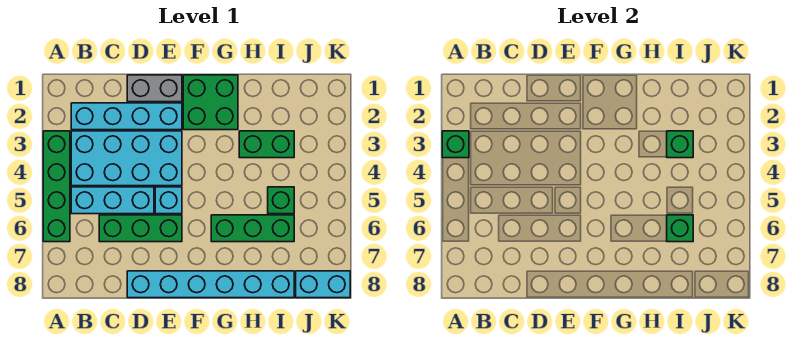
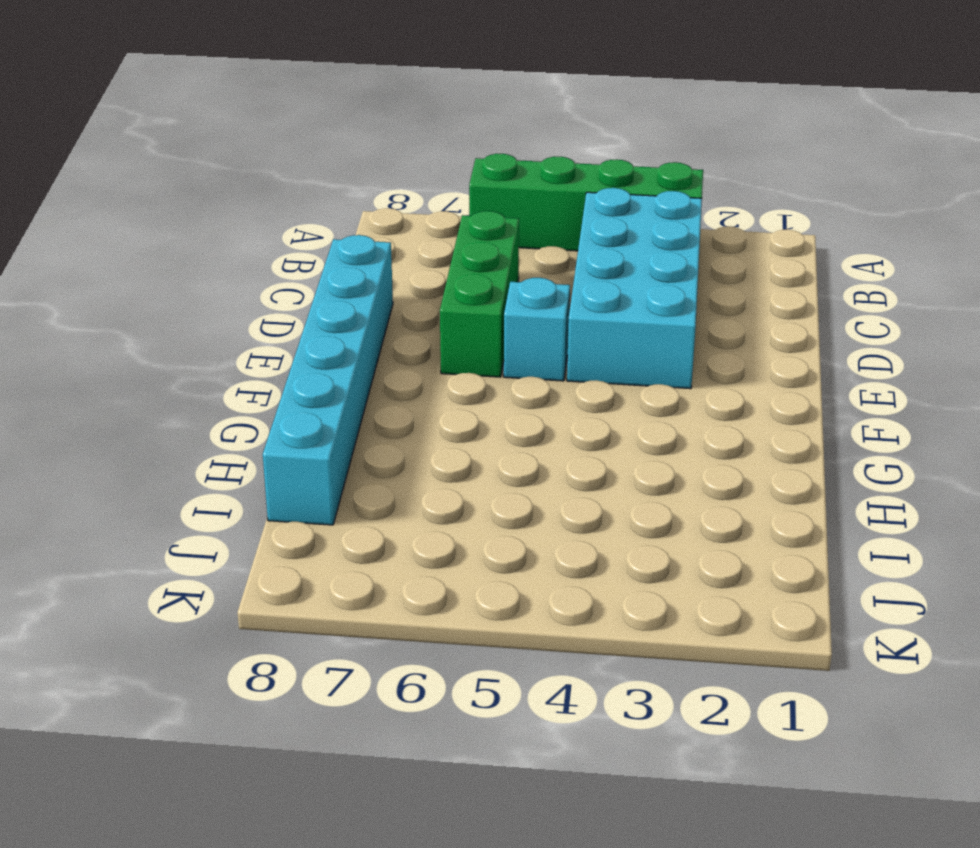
none -> cyan brick B2:E2 level 1
none -> cyan brick B5:D5 level 1
none -> grey brick D1:E1 level 1

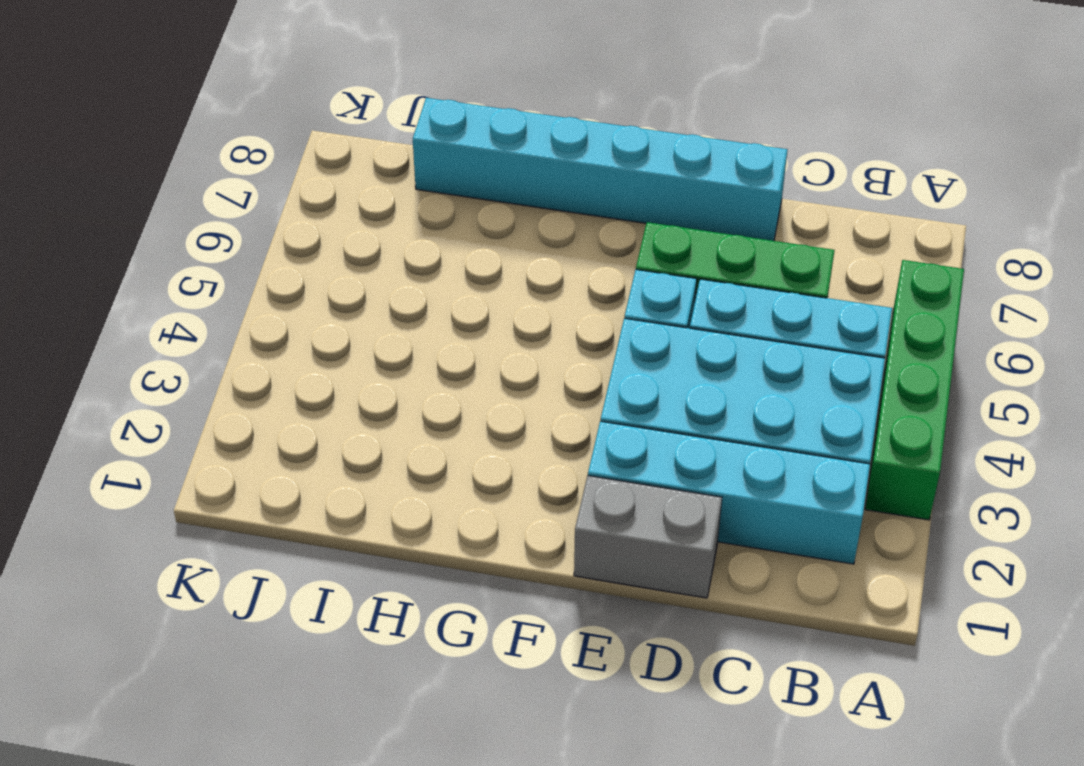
none -> green brick F1:G2 level 1
none -> green brick G6:I6 level 1
none -> green brick H3:I3 level 1

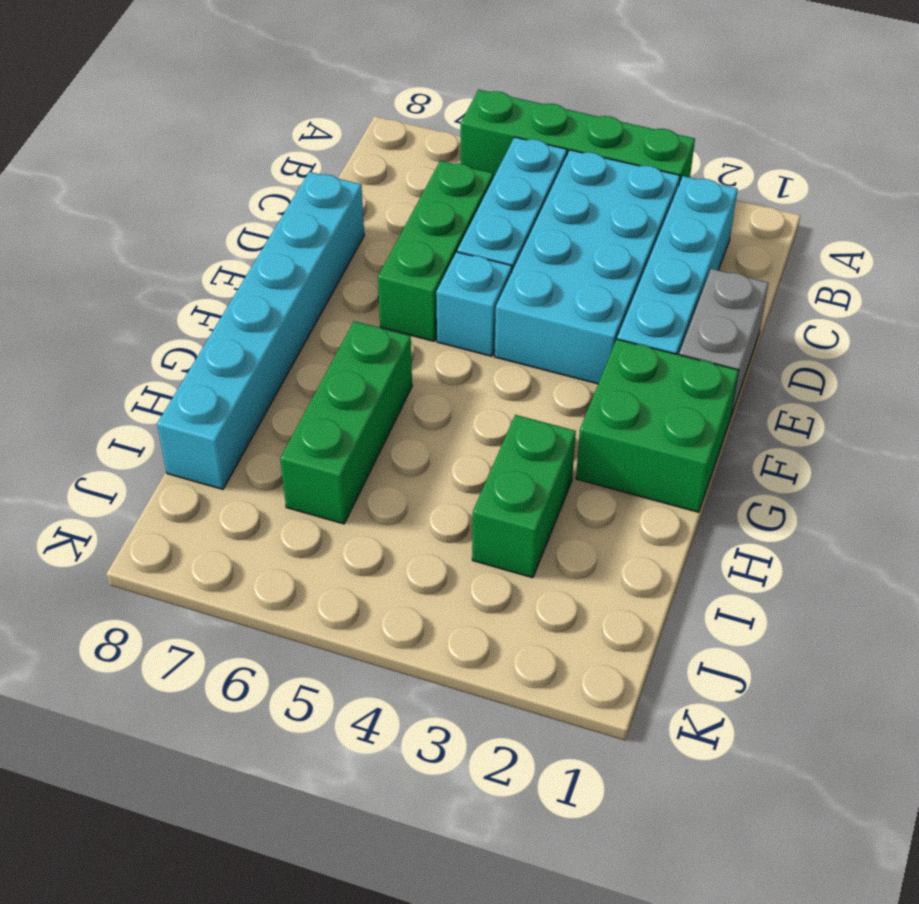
none -> green brick I5 level 1
none -> cyan brick J8:K8 level 1
none -> green brick A3 level 2

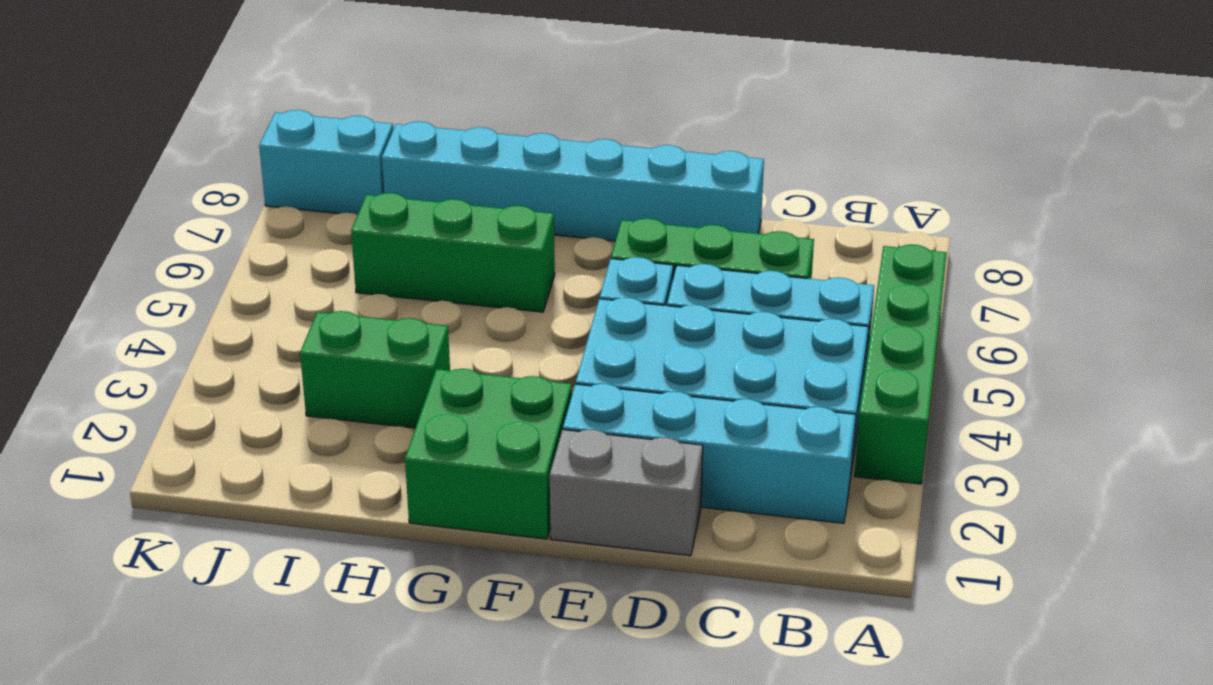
none -> green brick I5 level 1
none -> green brick A3 level 2
none -> green brick I3 level 2

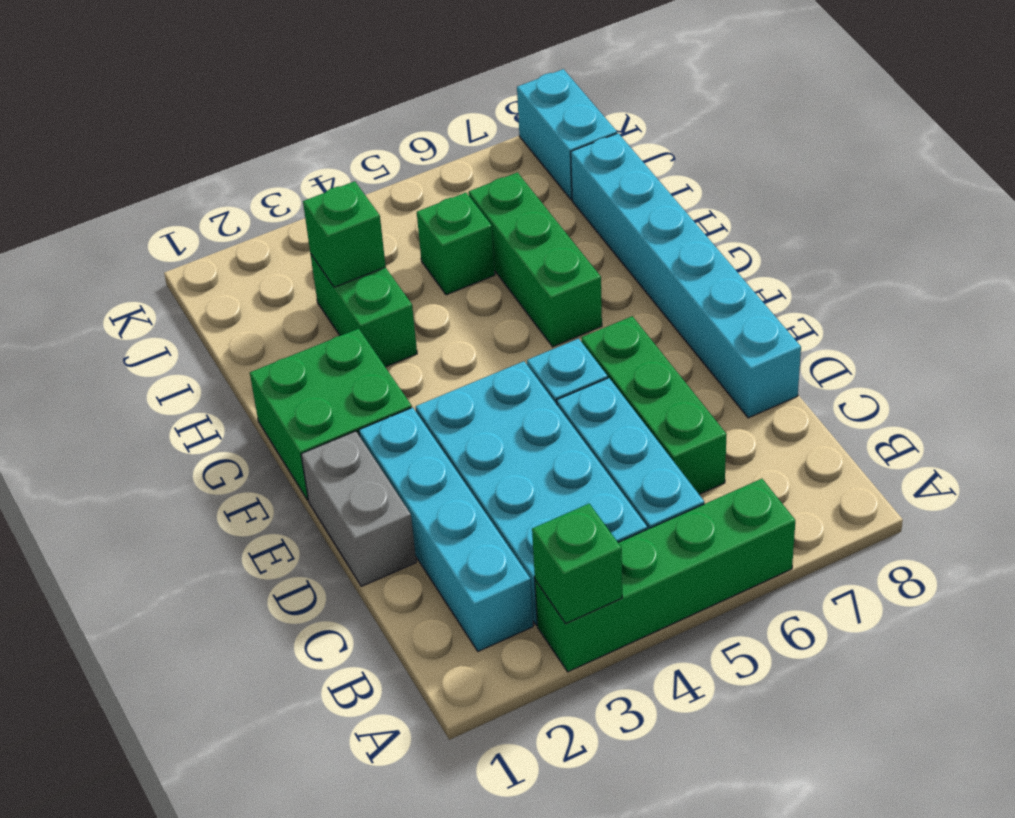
none -> green brick I6 level 2

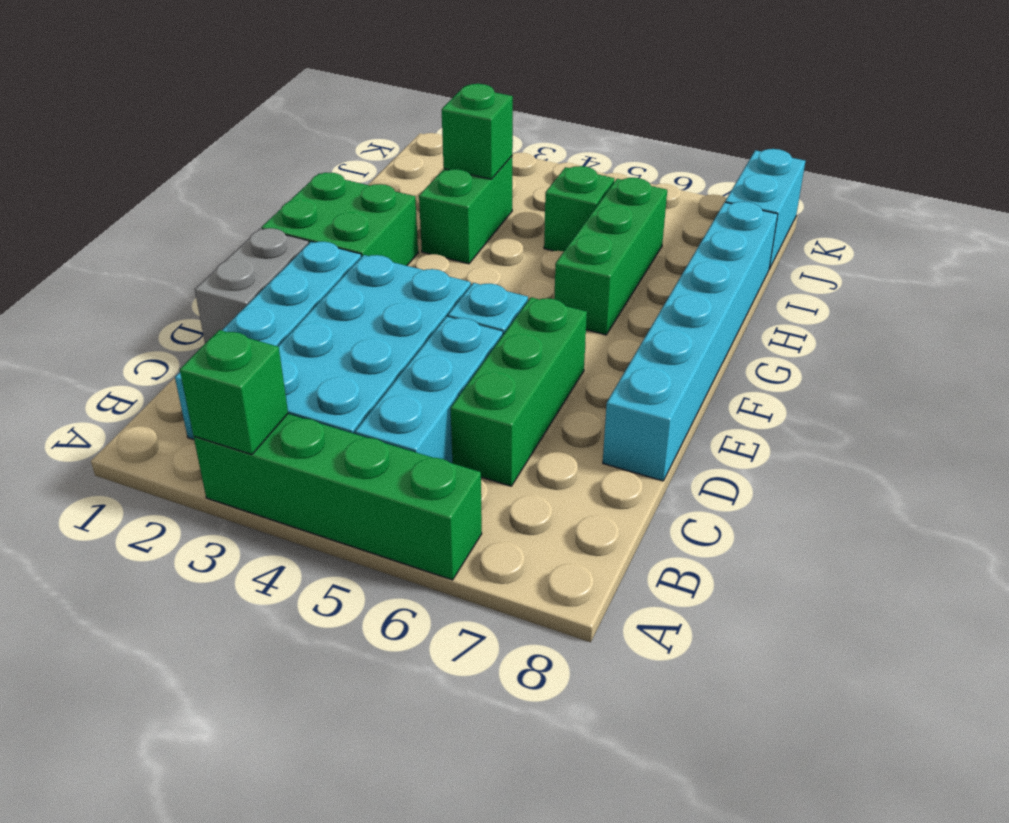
none -> green brick I6 level 2

